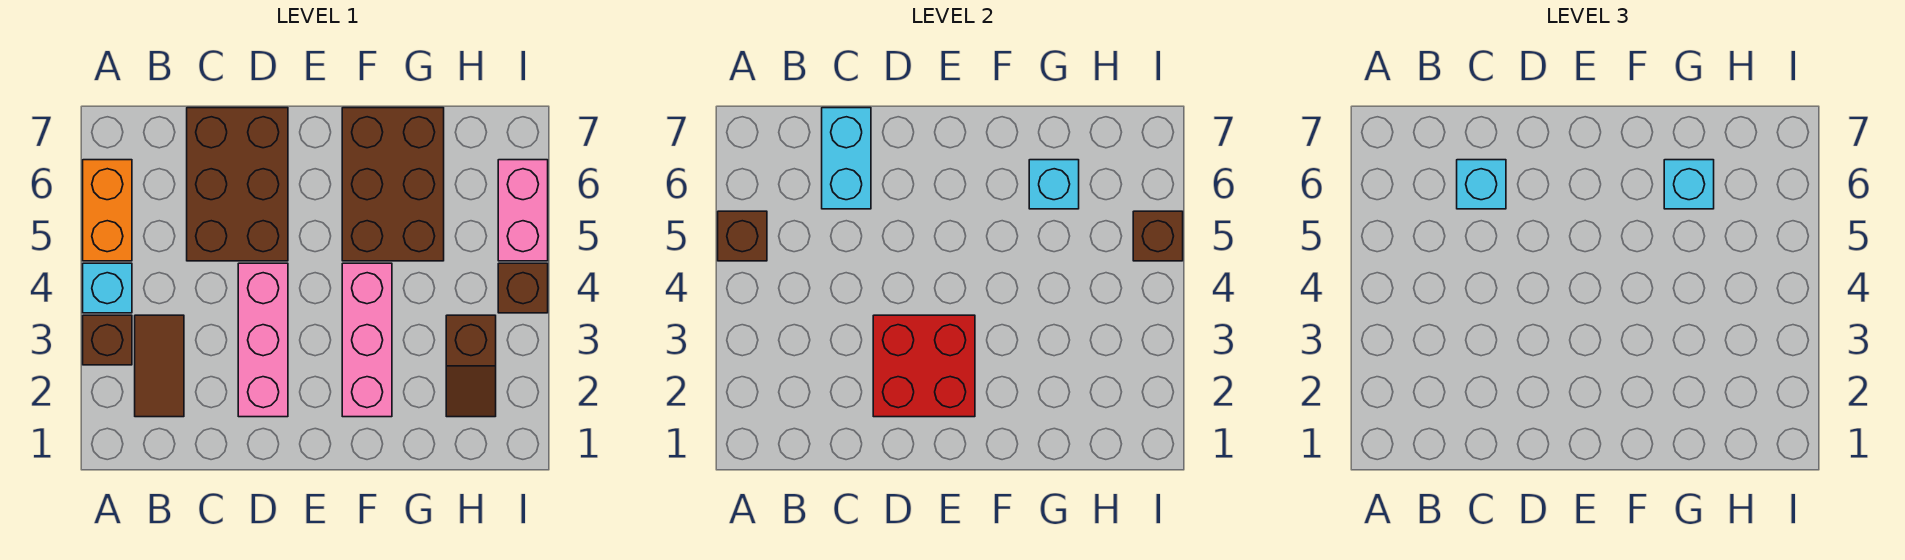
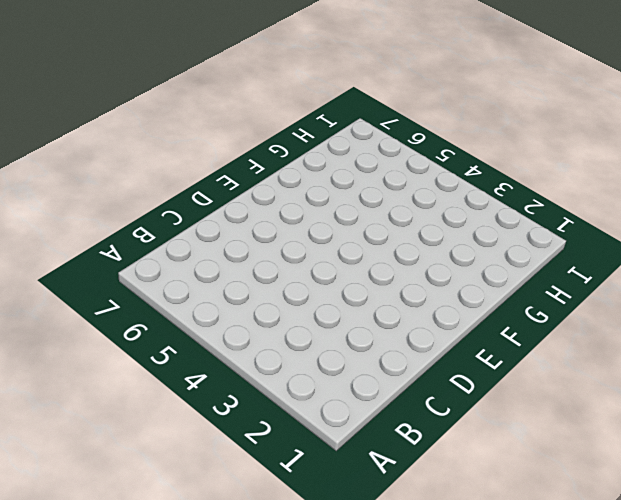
none -> brown brick A3 level 1
none -> cyan brick A4 level 1
none -> orange brick A5:A6 level 1

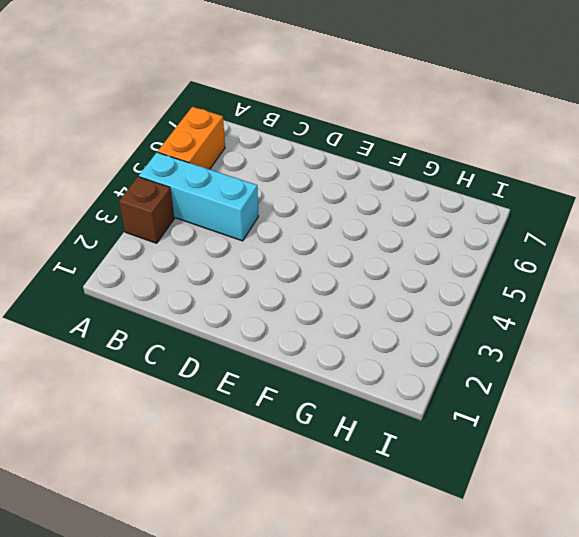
cyan brick A4:C4 level 1 -> cyan brick A4 level 1
none -> brown tile B2:B3 level 1
none -> brown brick C5:D7 level 1
none -> pink brick D2:D4 level 1

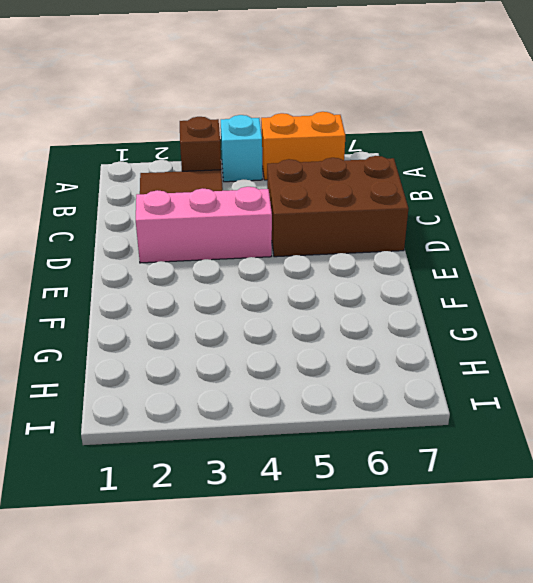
none -> pink brick F2:F4 level 1
none -> brown brick F5:G7 level 1
none -> brown slope H2:H3 level 1 top 3

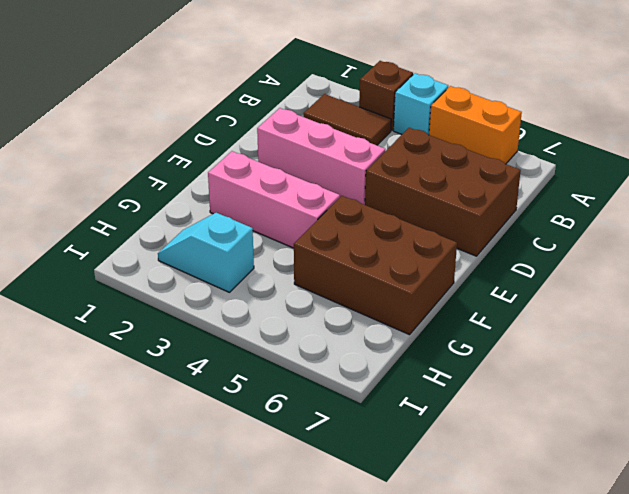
cyan slope H2:H3 level 1 top 3 -> brown slope H2:H3 level 1 top 3
none -> brown brick I4 level 1
none -> pink brick I5:I6 level 1
none -> brown brick A5 level 2

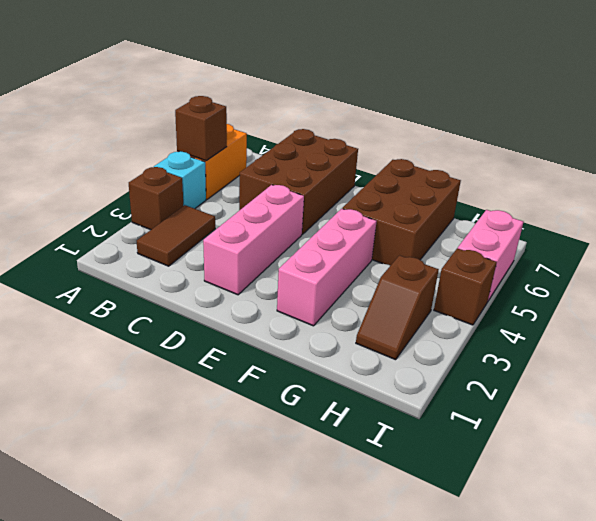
none -> cyan brick C6:C7 level 2
none -> red brick D2:E3 level 2
none -> cyan brick G6 level 2

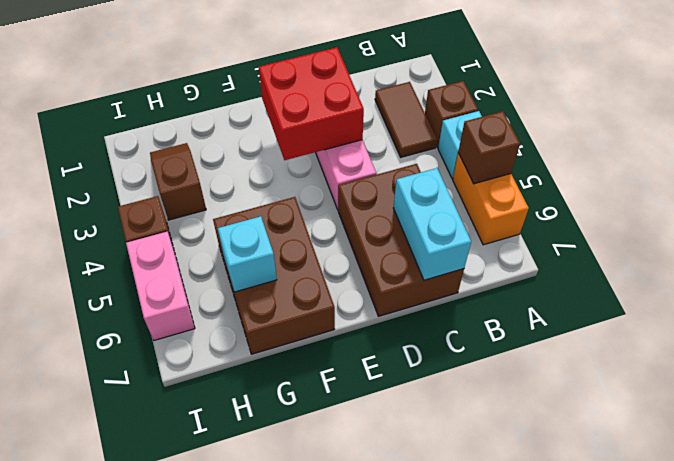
none -> pink brick F2:F4 level 1
none -> brown brick I5 level 2
none -> cyan brick C6 level 3

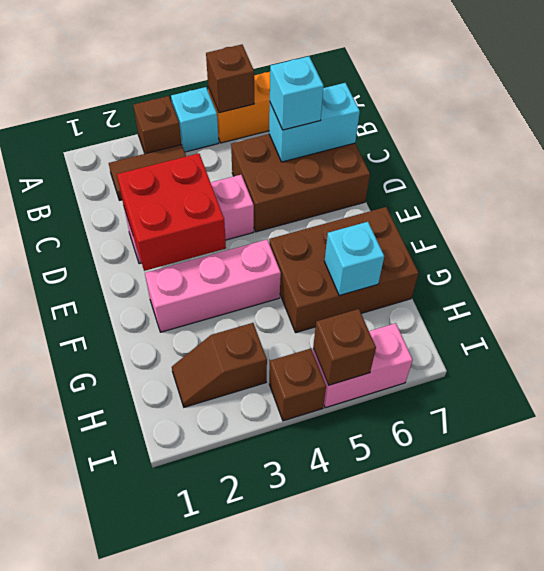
none -> cyan brick G6 level 3

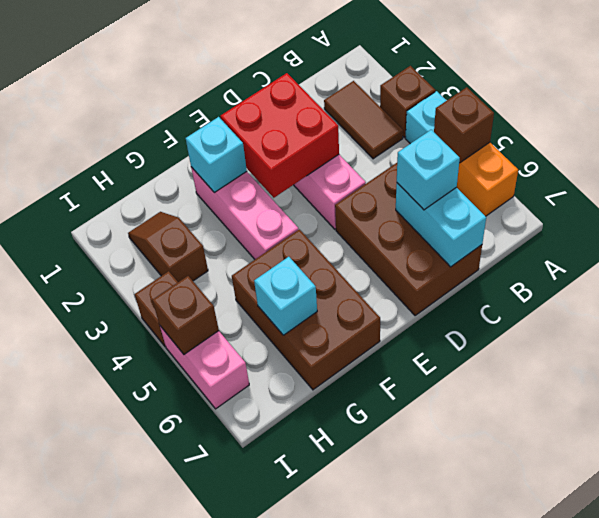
cyan brick F2 level 2 -> cyan brick G6 level 3

